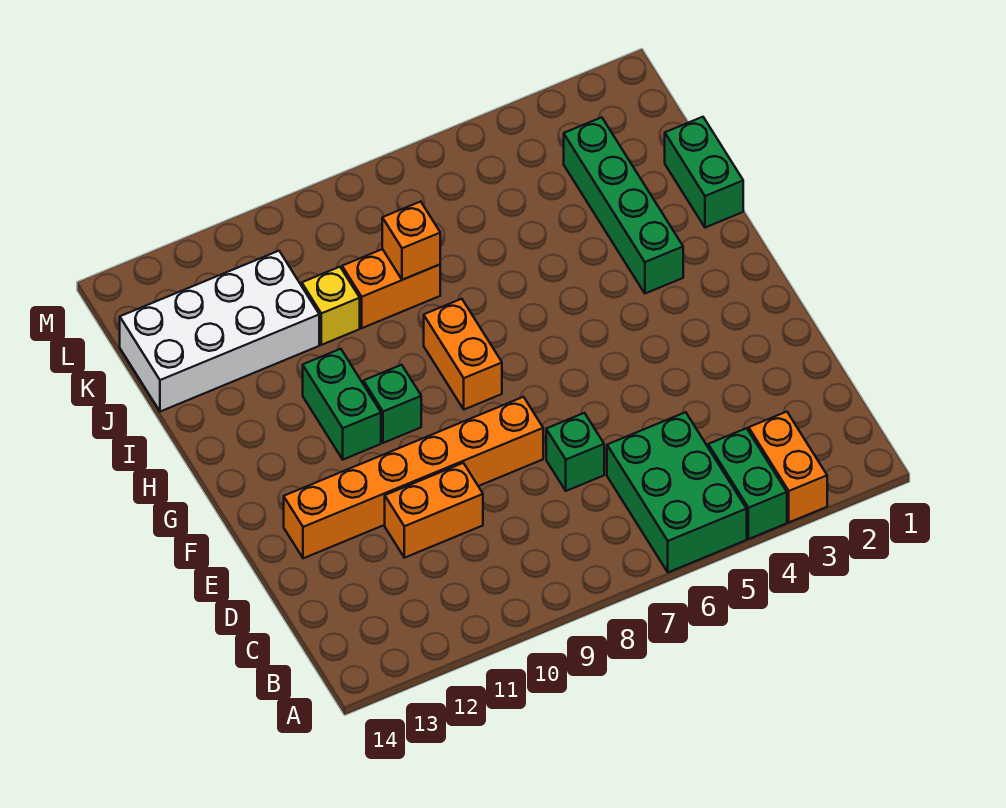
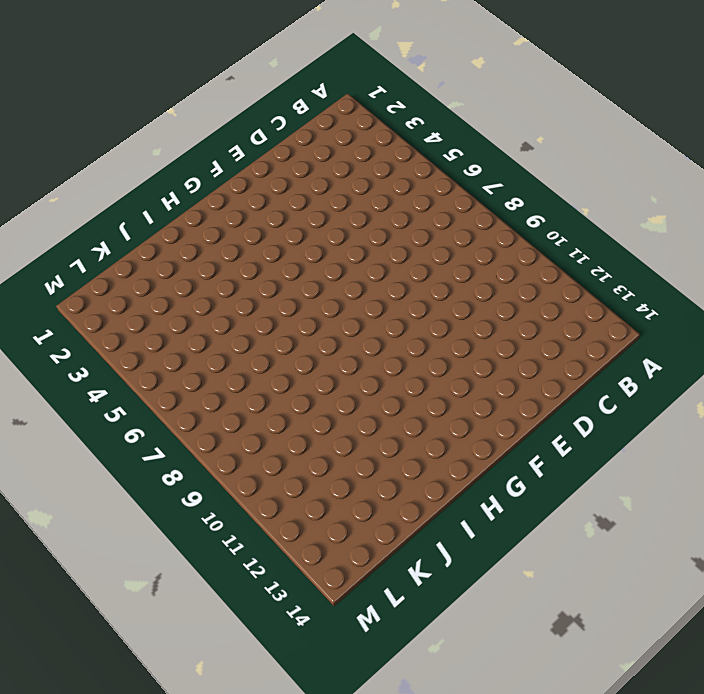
none -> orange brick A3:B3 level 1
none -> green brick A4:B4 level 1
none -> green brick A5:C6 level 1

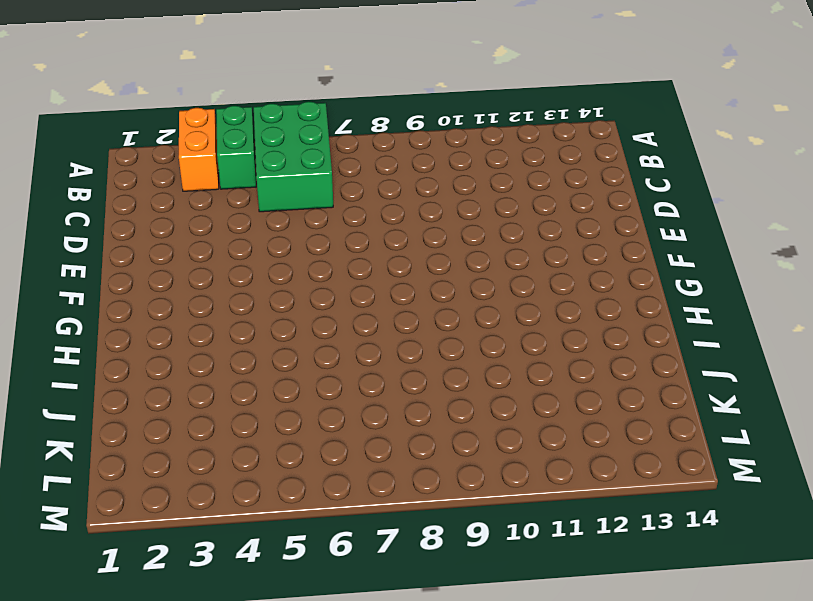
none -> green brick D7 level 1
none -> orange brick D10:D11 level 1
none -> orange brick E8:E13 level 1

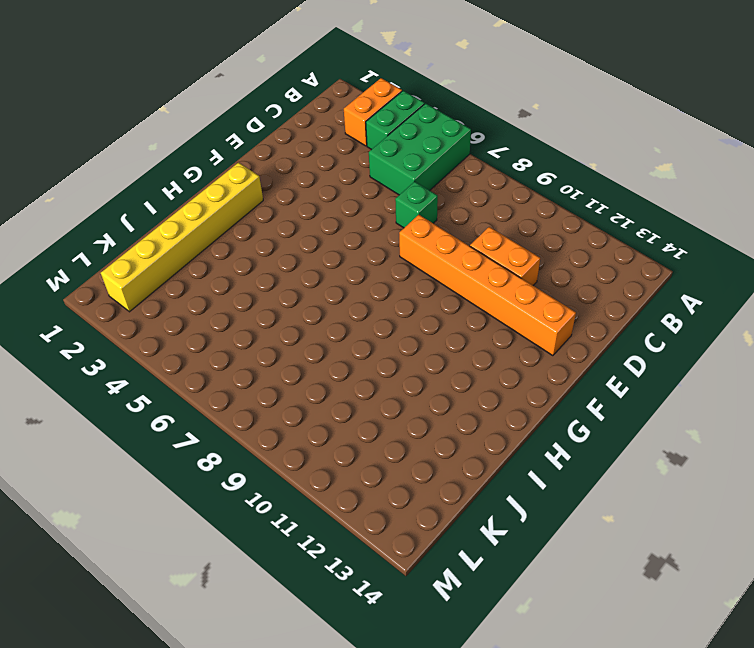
yellow brick G2:L2 level 1 -> none
none -> orange brick G8:H8 level 1
none -> green brick G10 level 1
none -> green brick G11:H11 level 1

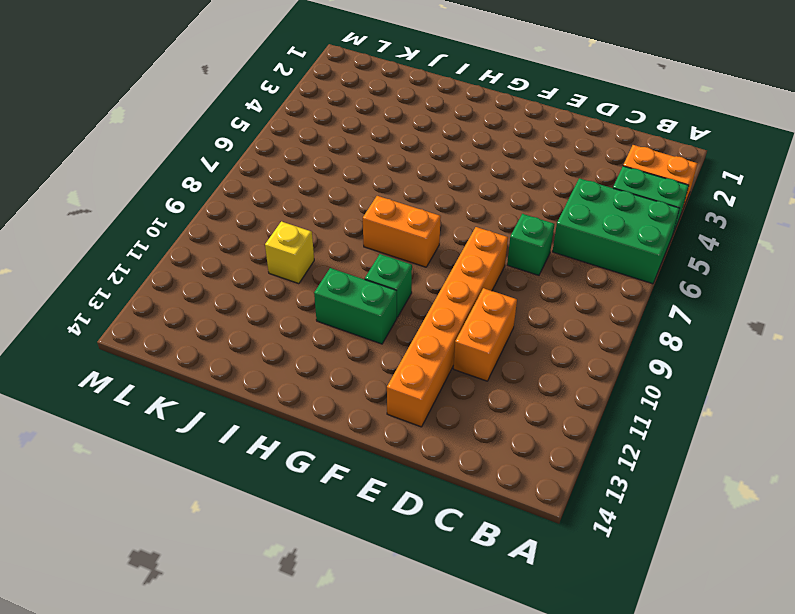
none -> green brick H3:K3 level 1
none -> green brick I1:J1 level 1
none -> orange brick J8:J9 level 1

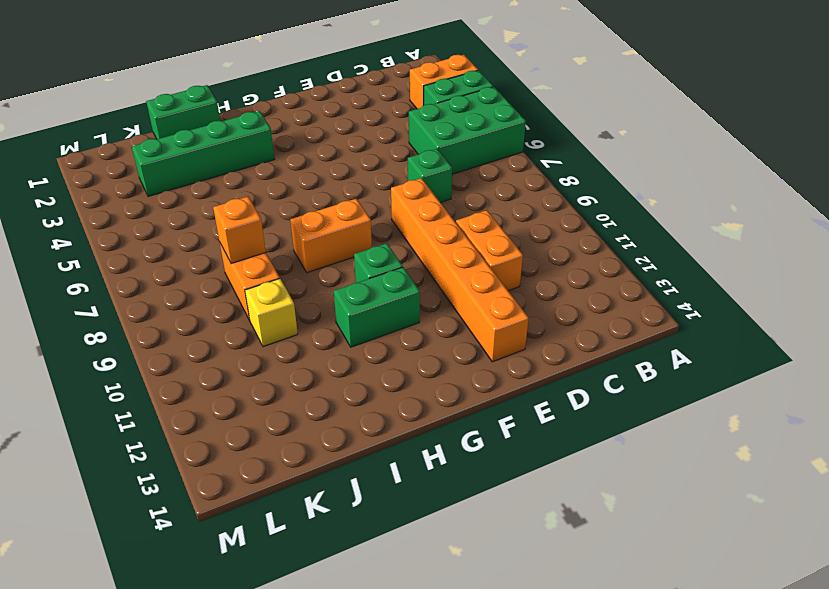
none -> white brick J11:K14 level 1

